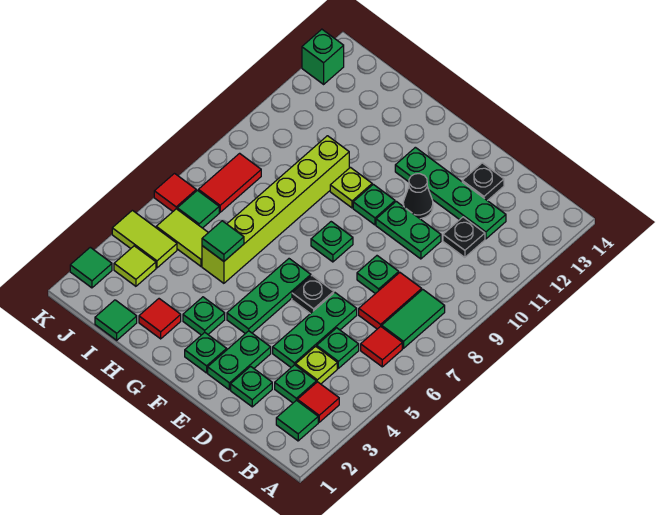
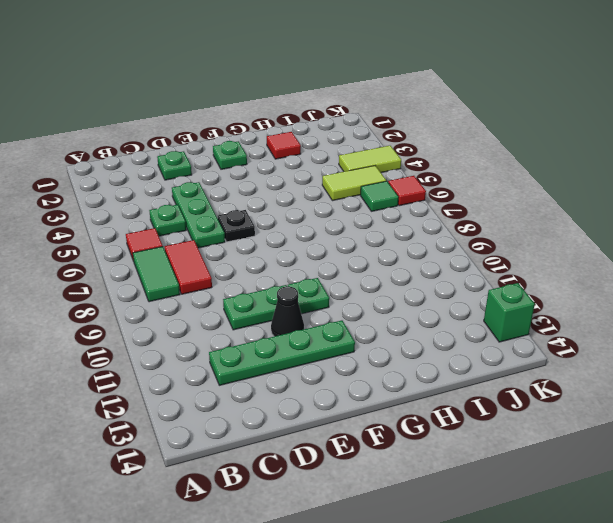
none -> green tile B2 level 1
none -> red tile B3 level 1
none -> green plate C3 level 1
none -> lime plate C4 level 1

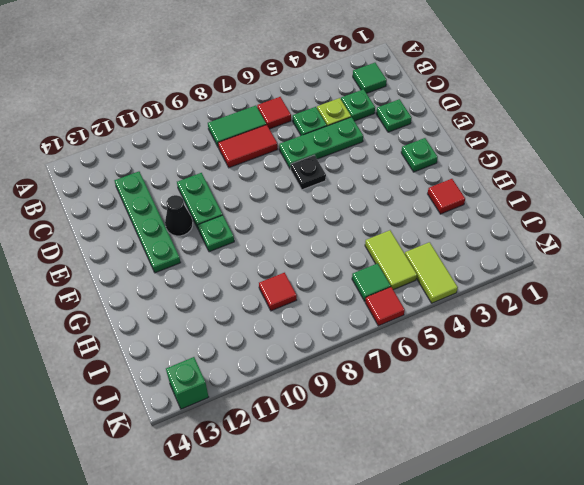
red tile I9 level 1 -> red tile B3 level 1
none -> black plate C11 level 1
none -> green plate D8 level 1
none -> black plate D13 level 1
none -> green plate E2:E3 level 1

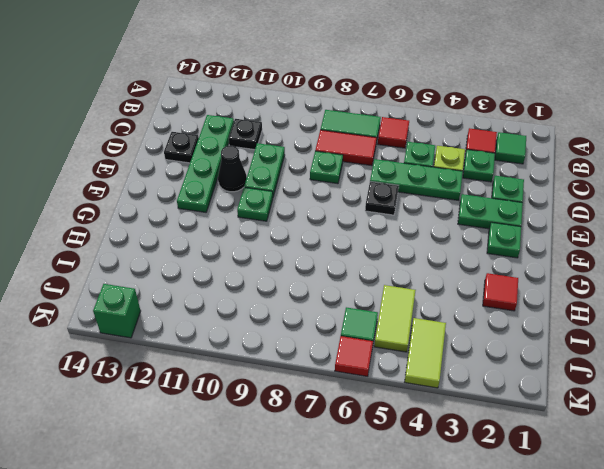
none -> green plate F4:F6 level 1
none -> green plate F8 level 1
none -> green plate G3 level 1
none -> lime plate G10 level 1

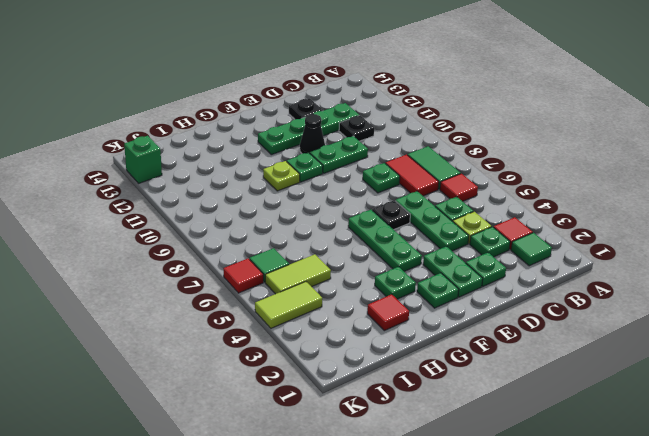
none -> green plate F8 level 1
none -> lime brick H5:H10 level 1
none -> green tile I1 level 1
none -> lime tile J3 level 1

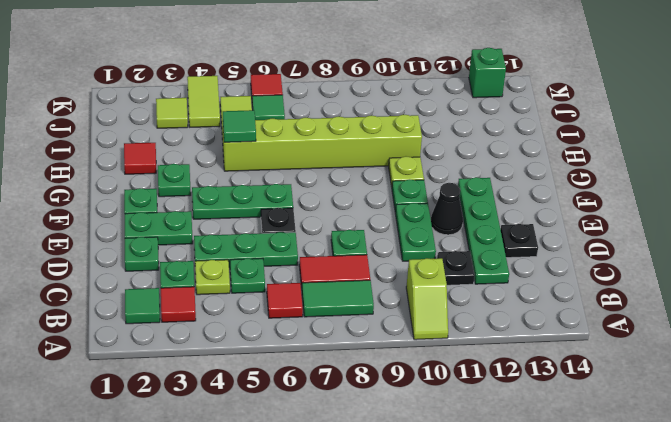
lime slope A10:B10 level 1 top B -> none
none -> green plate F8 level 1
none -> green tile I1 level 1
none -> red tile J7:J8 level 1
none -> green tile K2 level 1

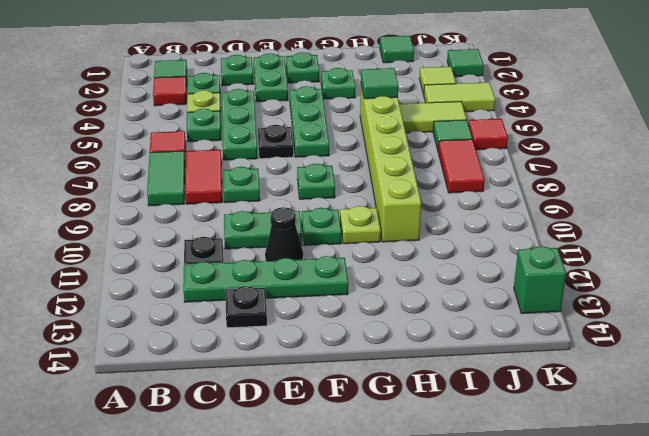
none -> red tile H2 level 1

